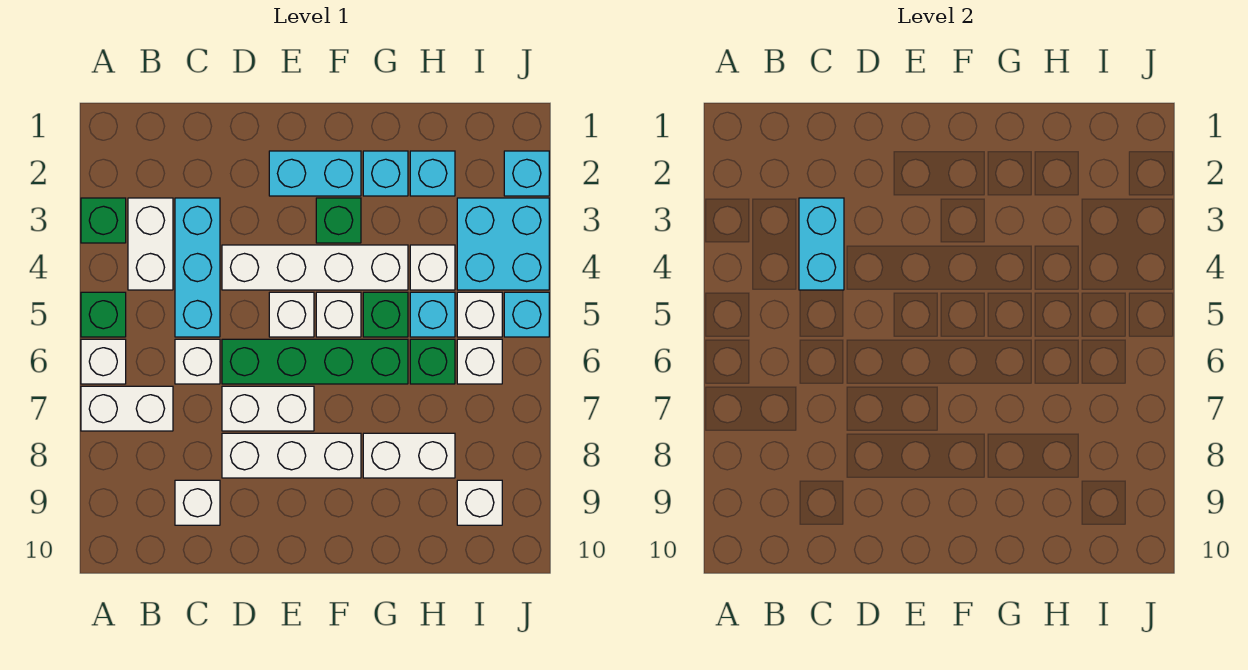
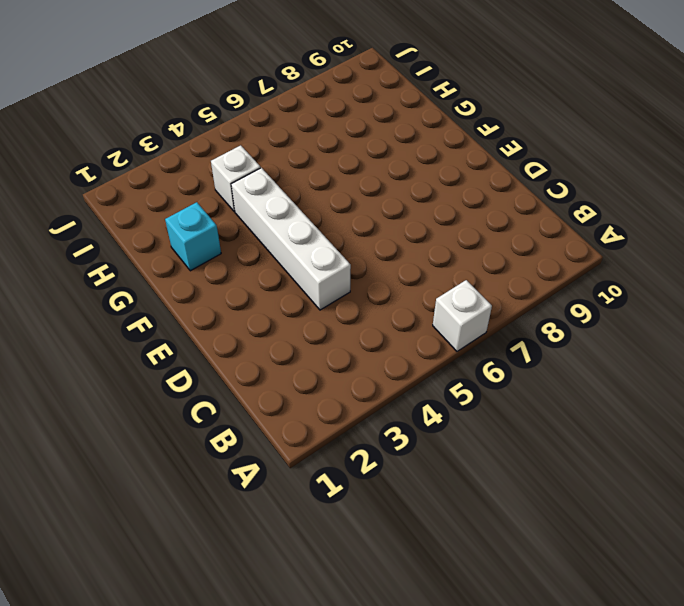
none -> green brick A3 level 1
none -> green brick A5 level 1
none -> white brick A7:B7 level 1
none -> white brick B3:B4 level 1

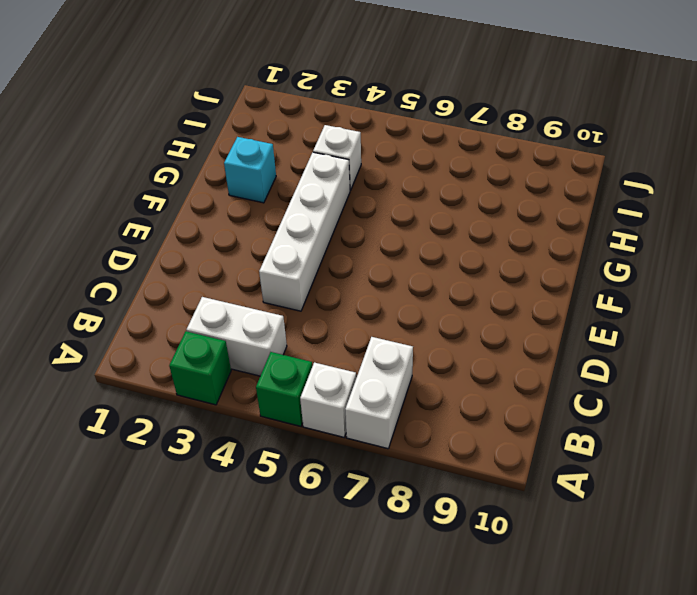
none -> cyan brick C3:C5 level 1
none -> white brick C6 level 1
none -> white brick C9 level 1
none -> green brick D6:G6 level 1

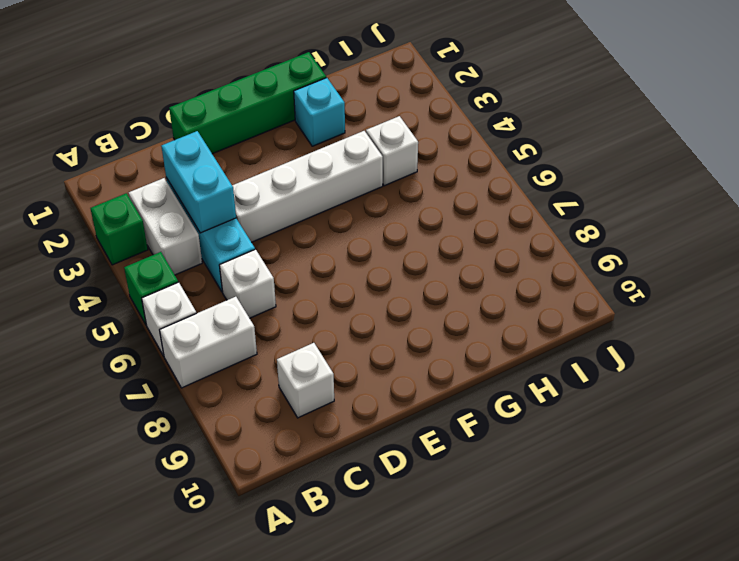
green brick D1:G1 level 1 -> green brick D6:G6 level 1
none -> white brick D7:E7 level 1
none -> white brick D8:F8 level 1
none -> cyan brick E2:F2 level 1
none -> white brick E5 level 1

